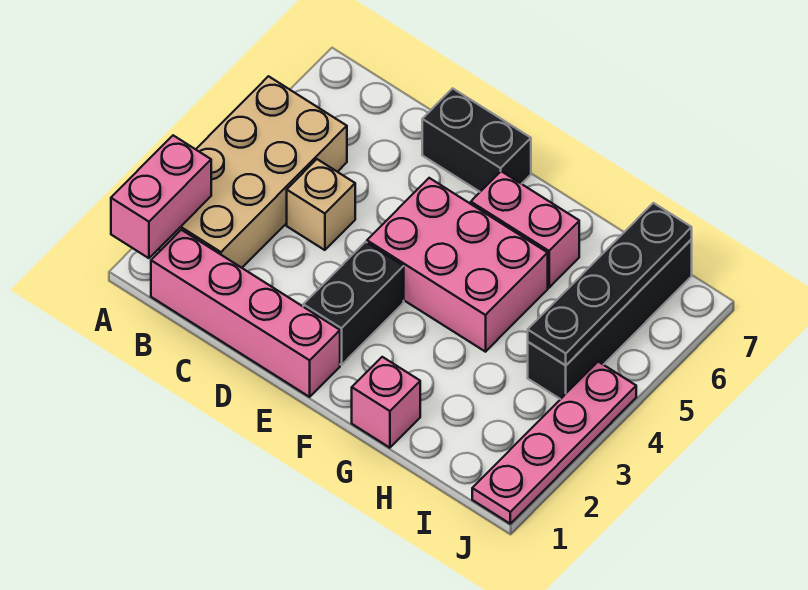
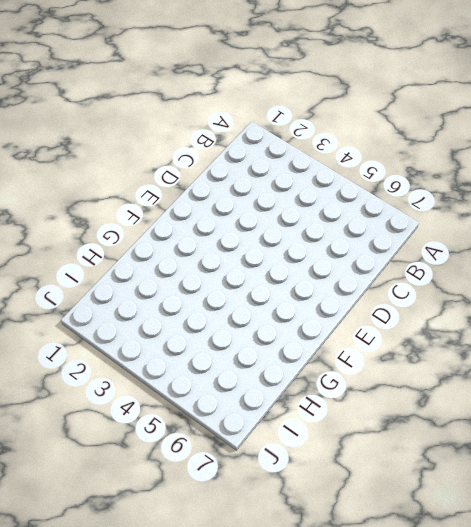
none -> tan brick A2:B5 level 1
none -> pink brick B1:E1 level 1
none -> tan brick C4 level 1

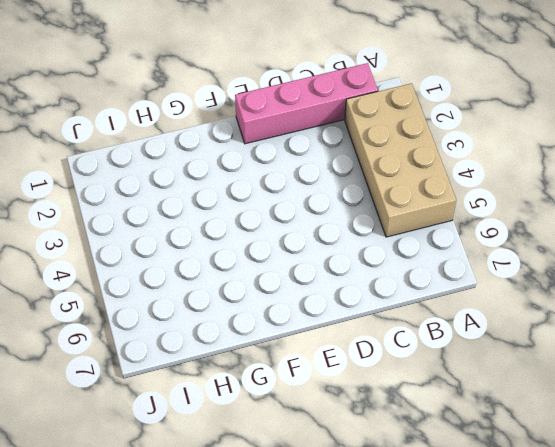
none -> tan brick C4 level 1
none -> black brick D7:E7 level 1
none -> black brick E2:E3 level 1

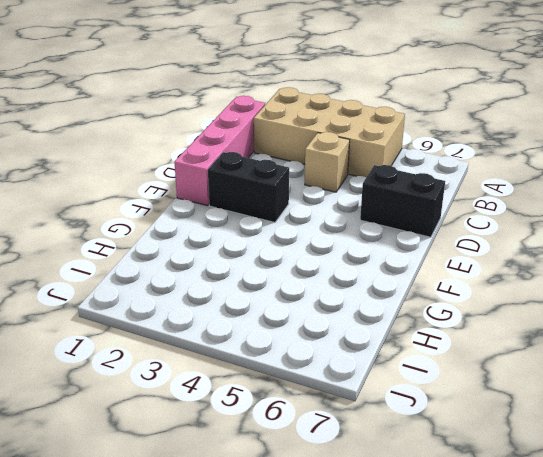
black brick D6:D7 level 1 -> black brick D7:E7 level 1
none -> pink brick E4:G5 level 1
none -> pink brick F6:G6 level 1
none -> pink brick G1 level 1

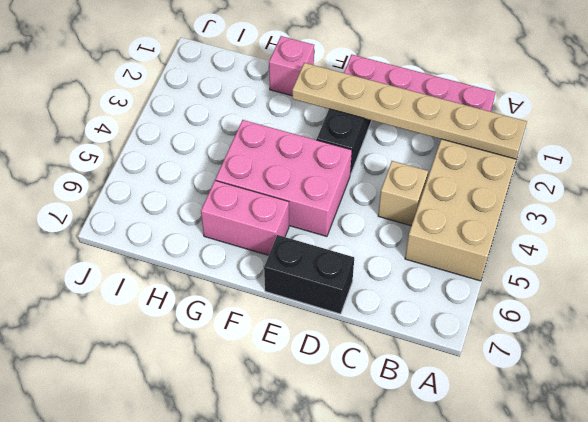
tan plate A2:F2 level 2 -> pink brick A1:A2 level 2
none -> black brick I4:I7 level 1
none -> pink plate J1:J4 level 1
none -> black plate I4:I7 level 2

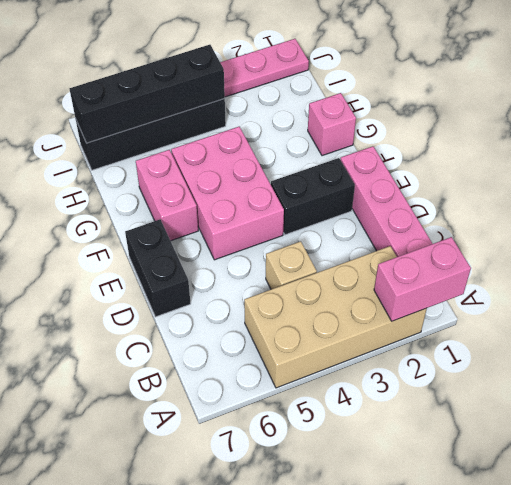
black brick I4:I7 level 2 -> black plate I4:I7 level 2

